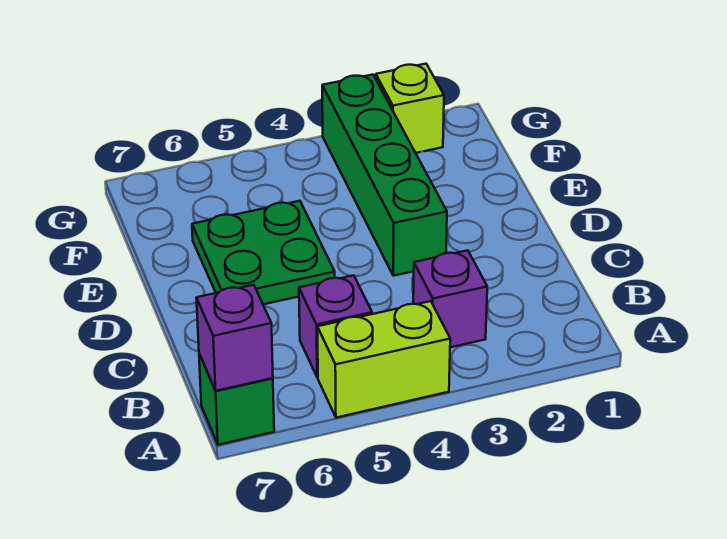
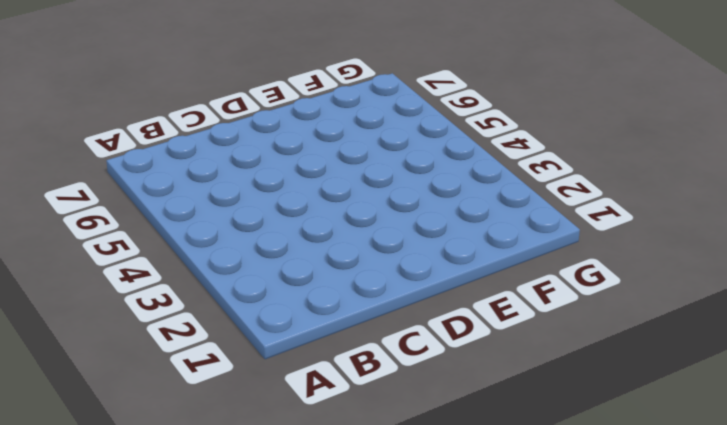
none -> lime brick A4:A5 level 1
none -> green brick A7 level 1

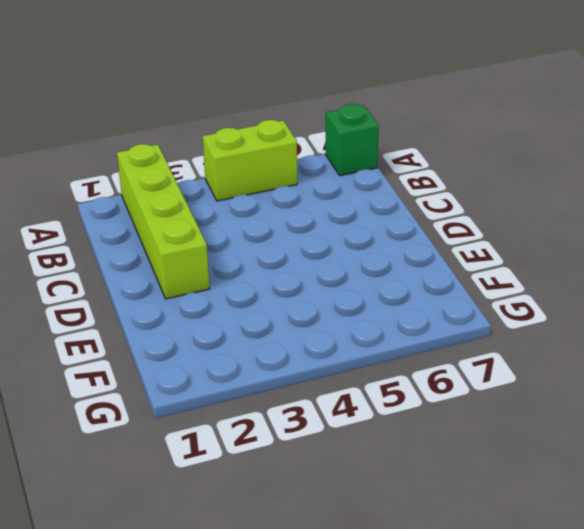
lime brick A2:D2 level 1 -> none
none -> purple brick B3 level 1
none -> purple brick B5 level 1

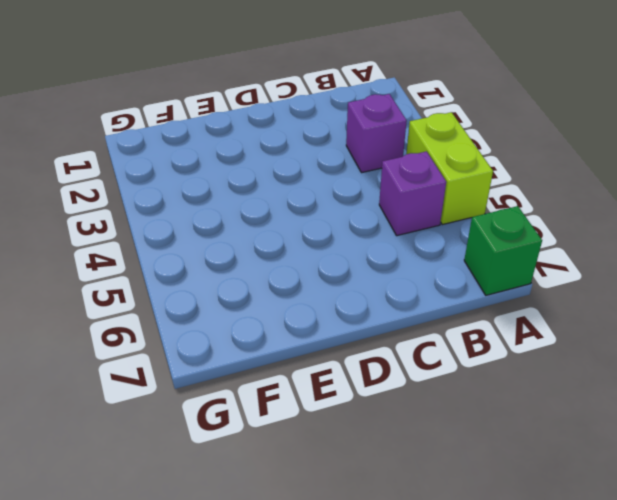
none -> green brick D3:G3 level 1
none -> green plate D5:E6 level 1

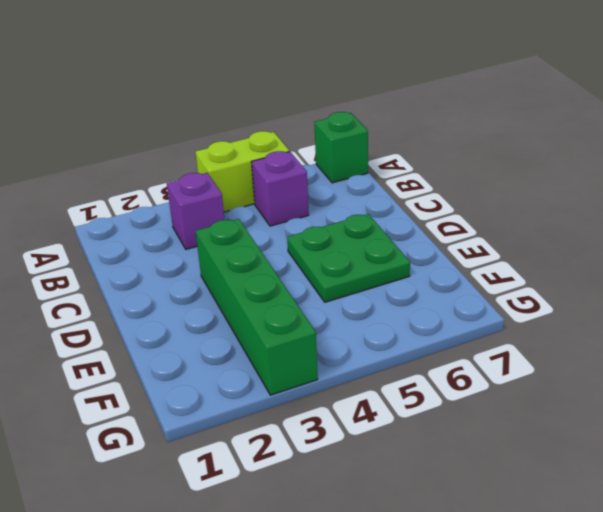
none -> lime brick G2 level 1
none -> purple brick A7 level 2

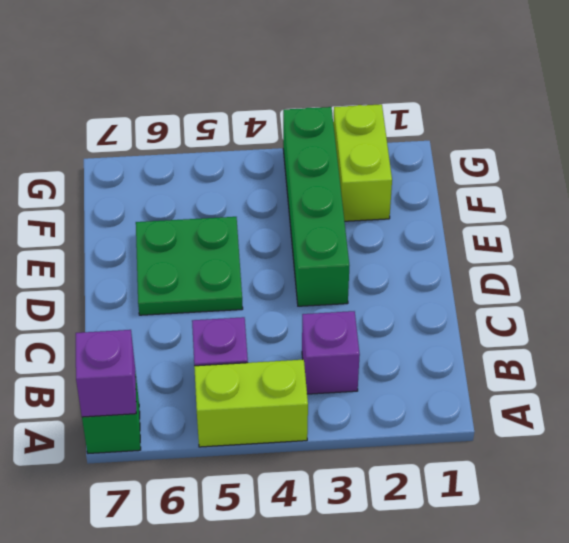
lime brick F2:G2 level 1 -> lime brick G2 level 1

